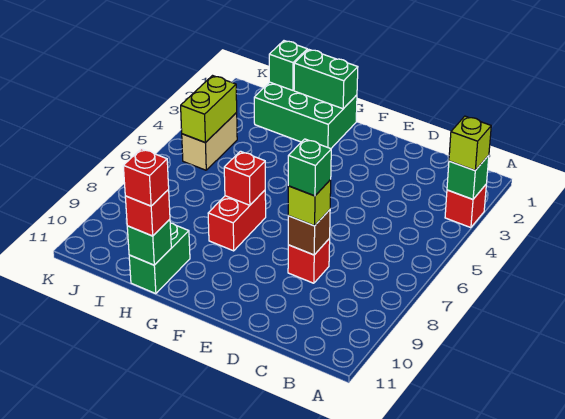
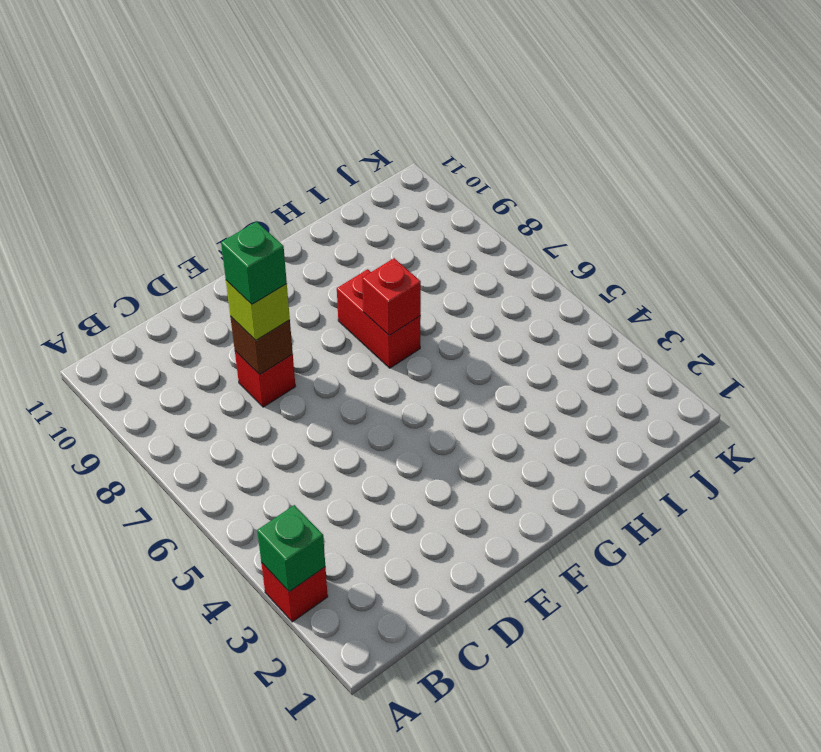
none -> green brick G1:I2 level 1
none -> green brick H10:H11 level 1
none -> tan brick J4:J5 level 1

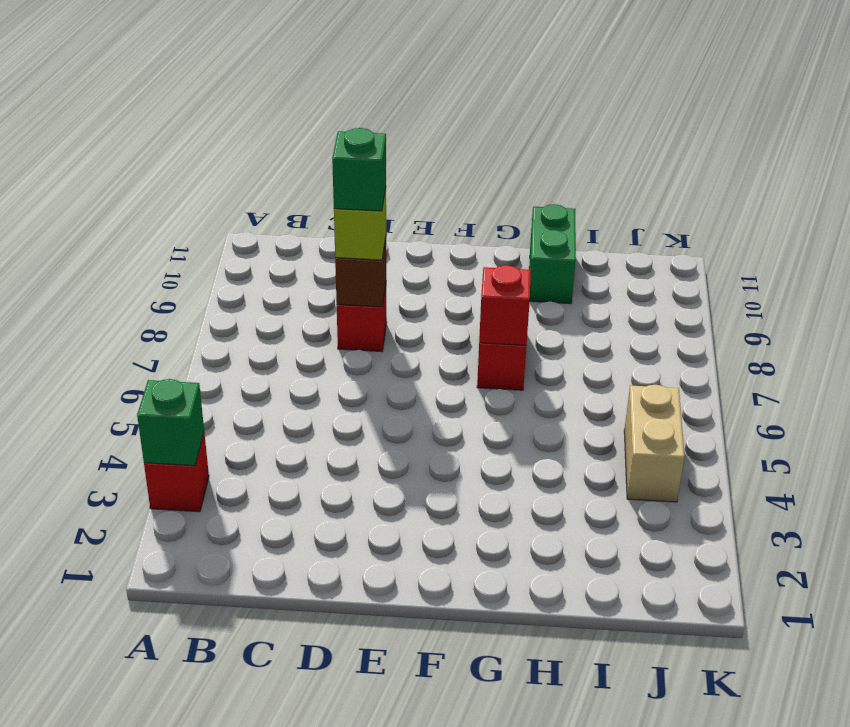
none -> green brick G1:I2 level 1
none -> green brick G1:H1 level 2
none -> green brick H11 level 2

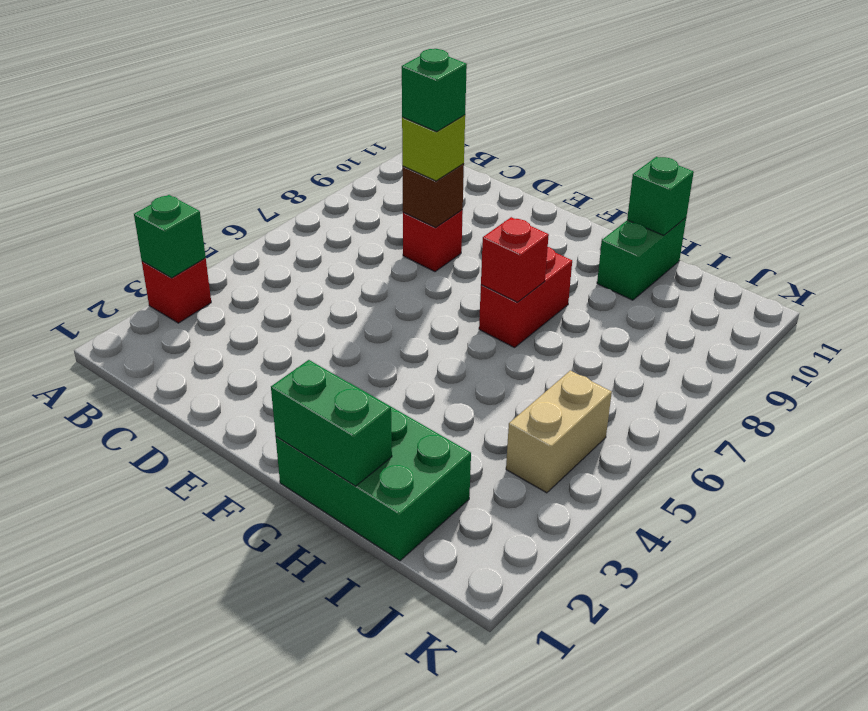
none -> green brick I1 level 2
none -> lime brick J4:J5 level 2
none -> lime brick A3 level 3

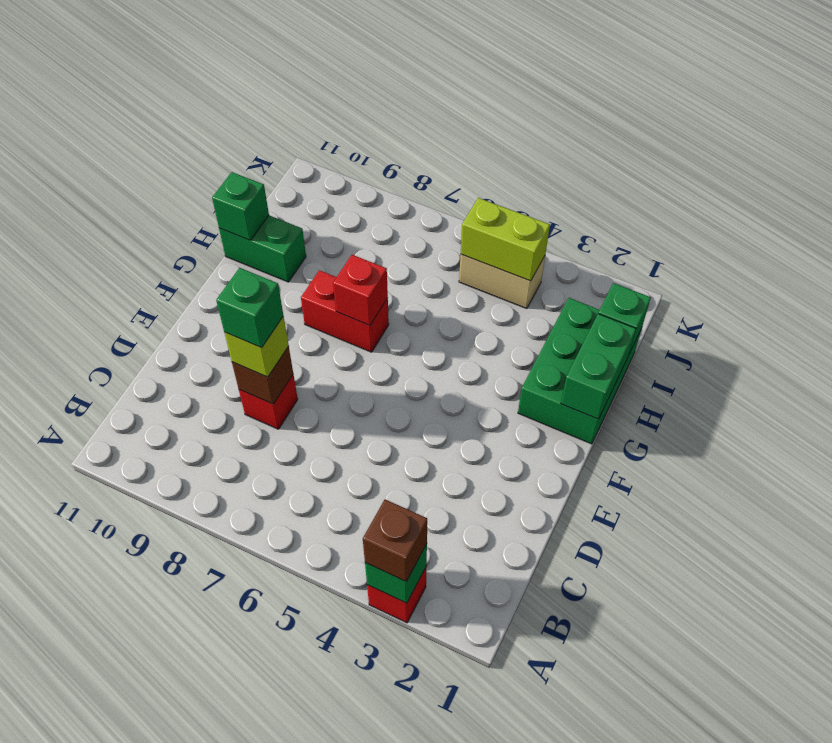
brown brick A3 level 3 -> lime brick A3 level 3
none -> red brick H11 level 3
none -> red brick H11 level 4

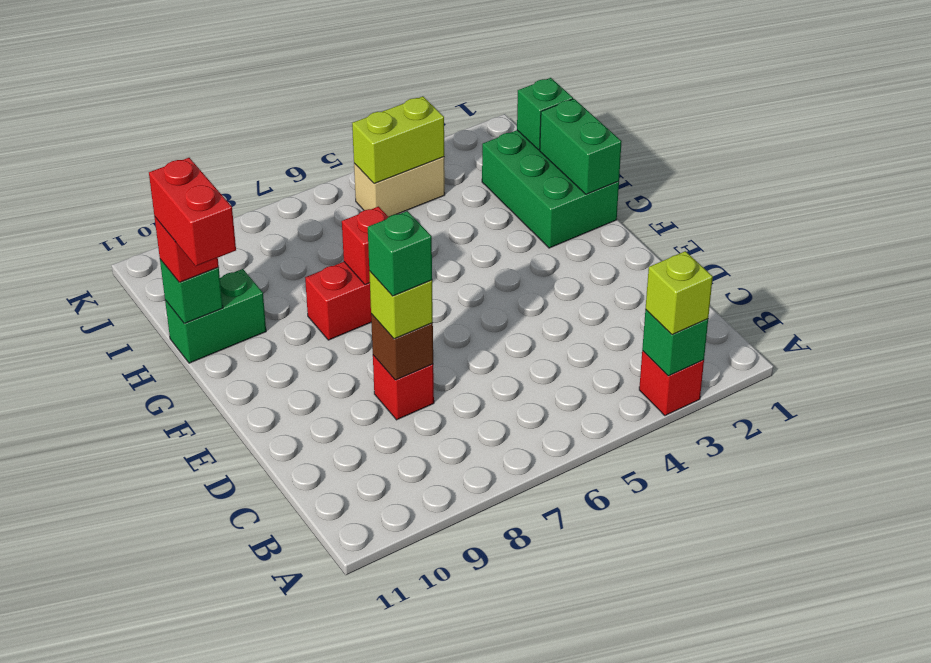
red brick G11:H11 level 4 -> red brick H11 level 4

